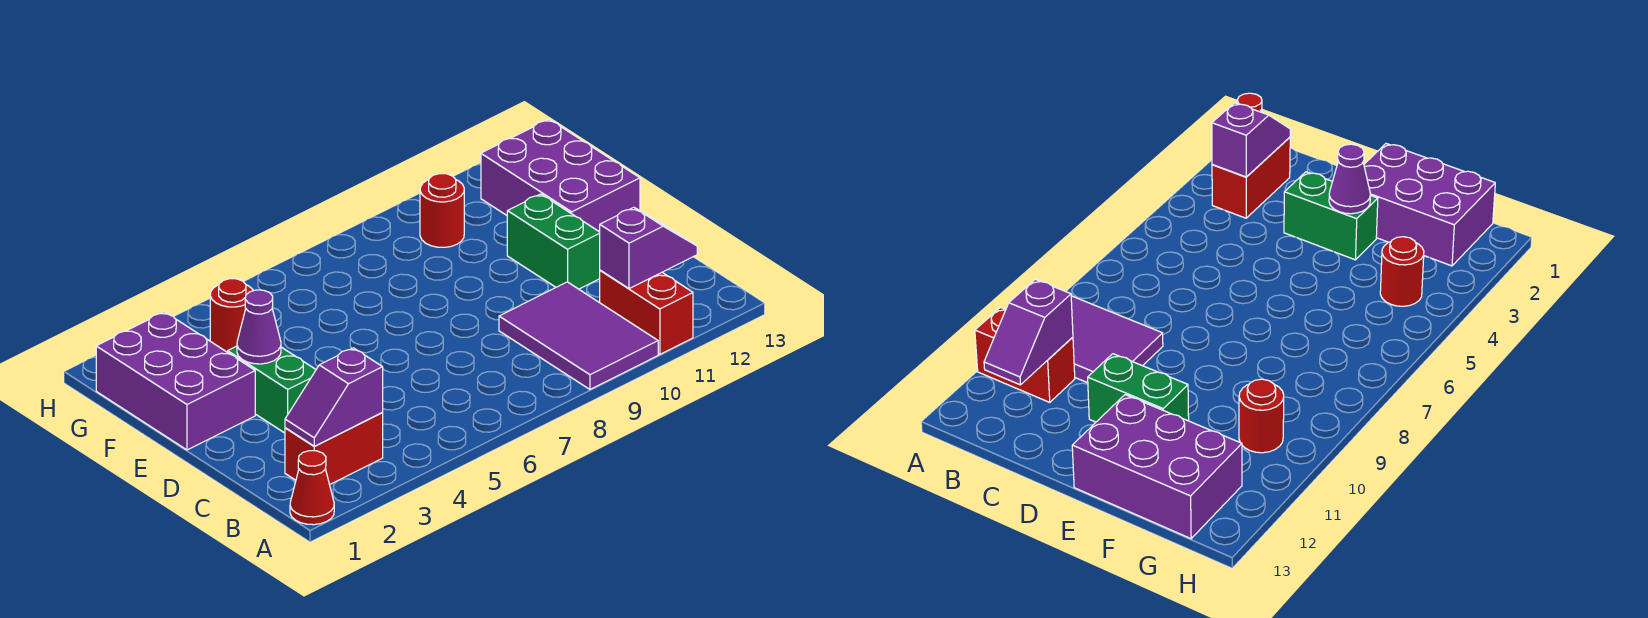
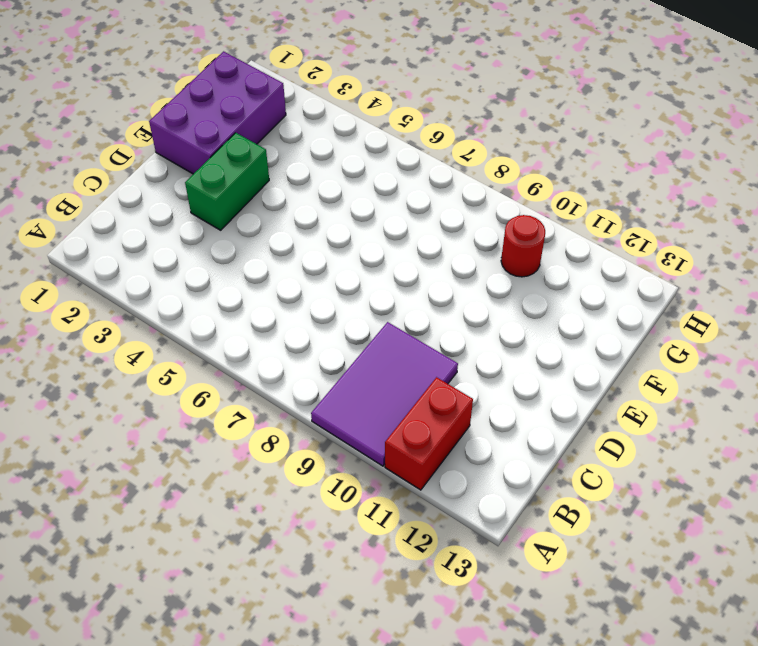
none -> red cone A1 level 1
none -> red brick B2:B3 level 1
none -> green brick D11:E11 level 1

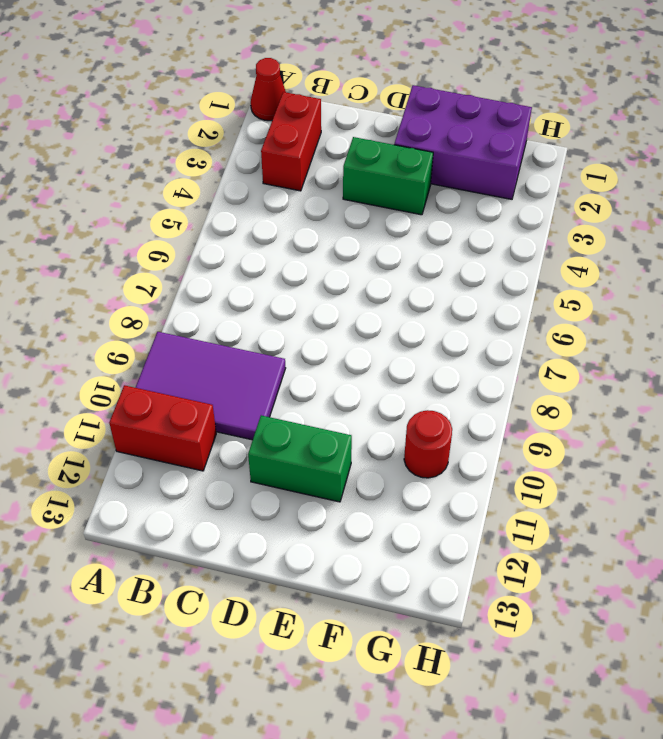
none -> purple brick E12:G13 level 1
none -> red round brick G4 level 1
none -> purple slope B2:B3 level 2 top 3

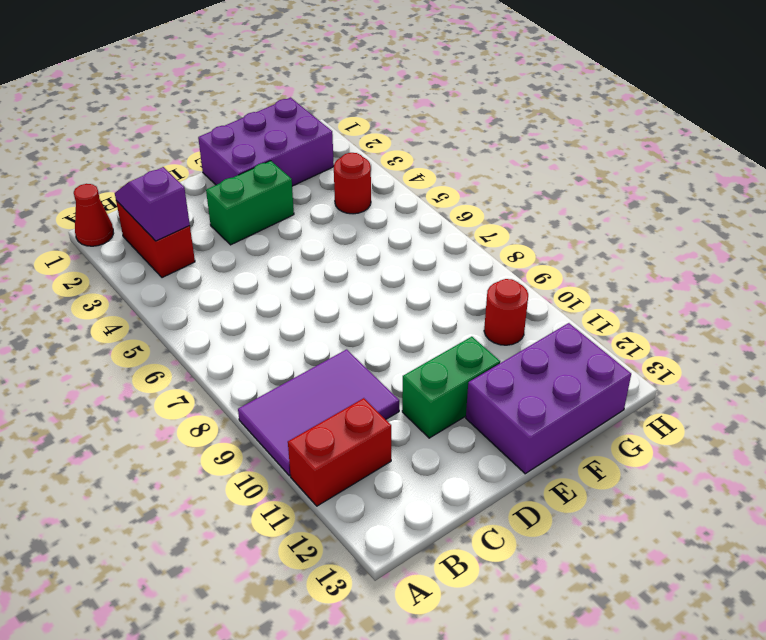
none -> purple slope B11:B12 level 2 top 11
none -> purple cone E3 level 2

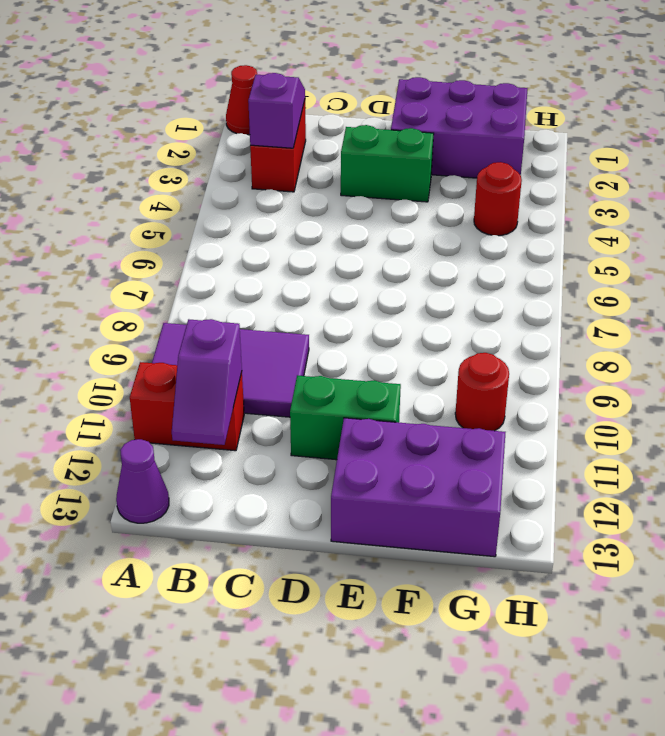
purple cone A13 level 1 -> purple cone E3 level 2

